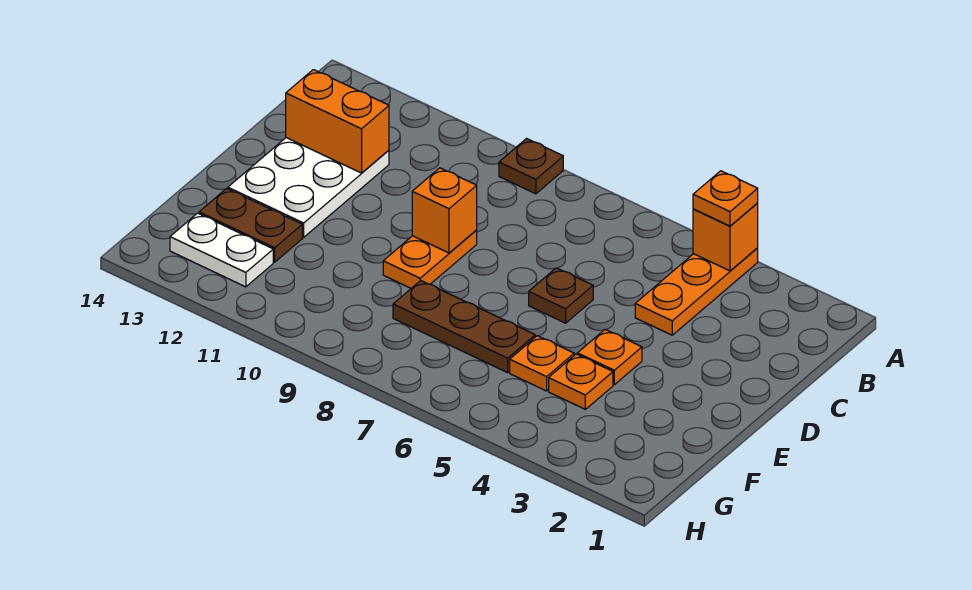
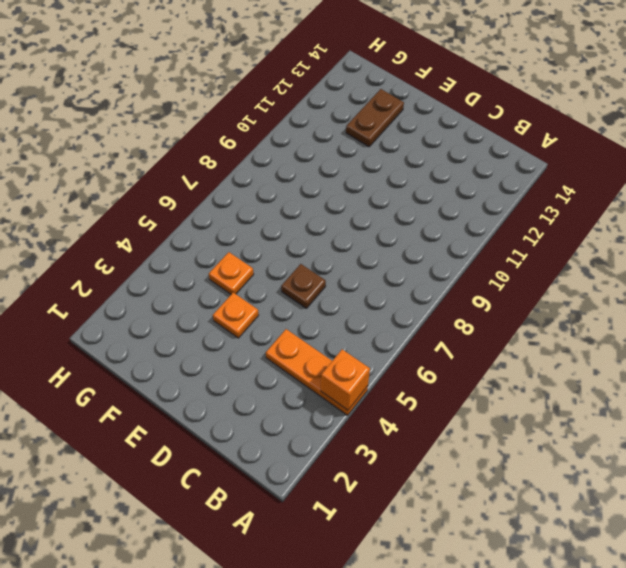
none -> brown plate A9 level 1
none -> white plate C12:E13 level 1
none -> orange plate D9:E9 level 1

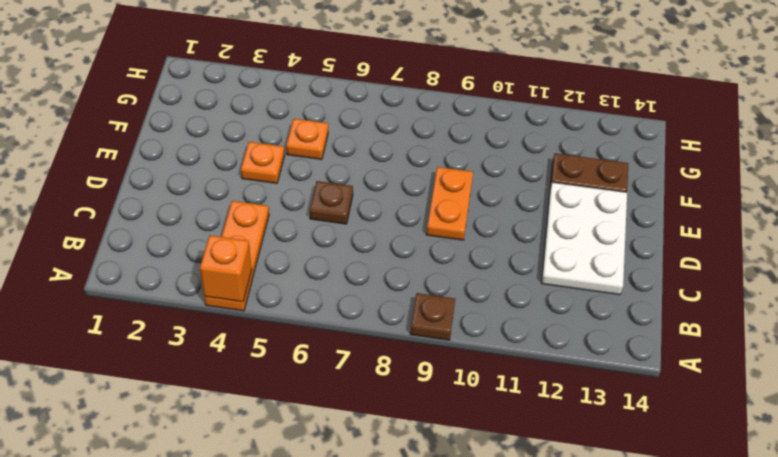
none -> orange plate F4 level 1
none -> brown plate F6:F8 level 1
none -> white plate G12:G13 level 1

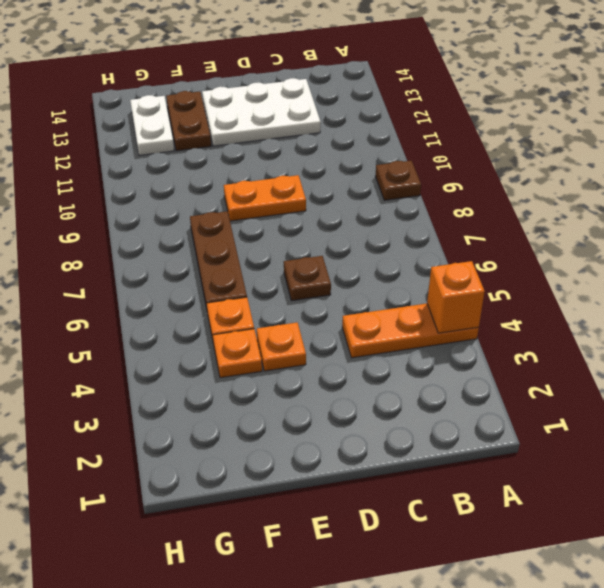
none -> orange brick C12:C13 level 2
none -> orange brick D9 level 2
none -> orange plate A4 level 3

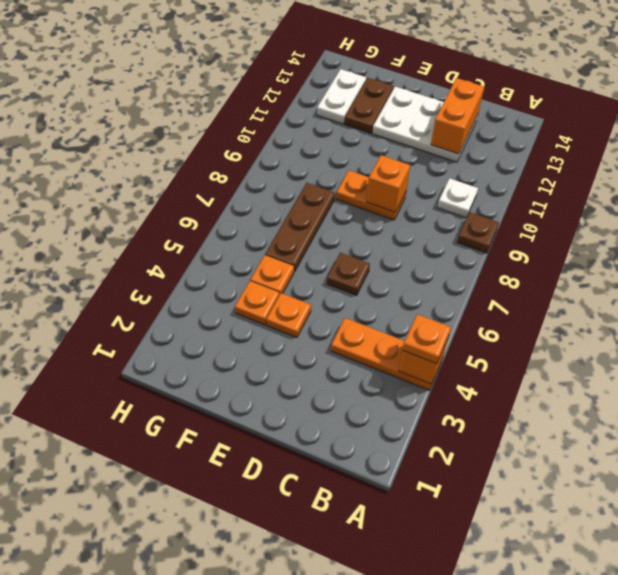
white plate B10 level 1 -> none

